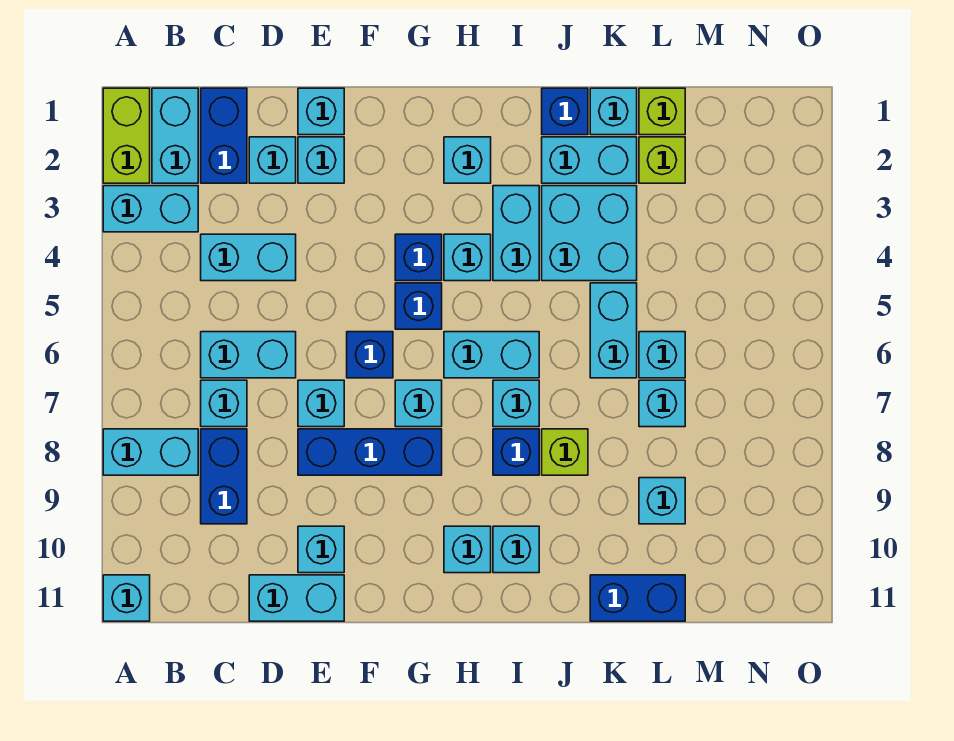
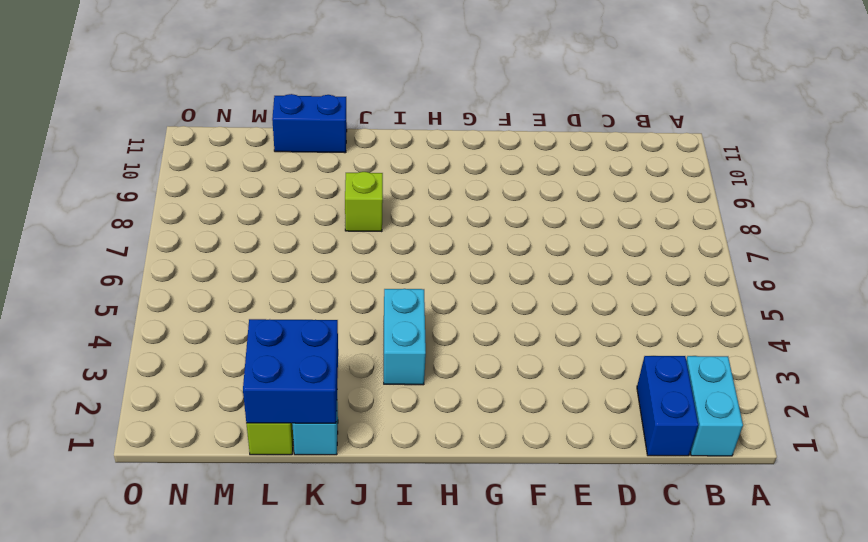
blue brick K1:L2 level 2 -> none
none -> lime brick A1:A2 level 1
none -> cyan brick A3:B3 level 1
none -> cyan brick A8:B8 level 1
none -> cyan brick A11 level 1

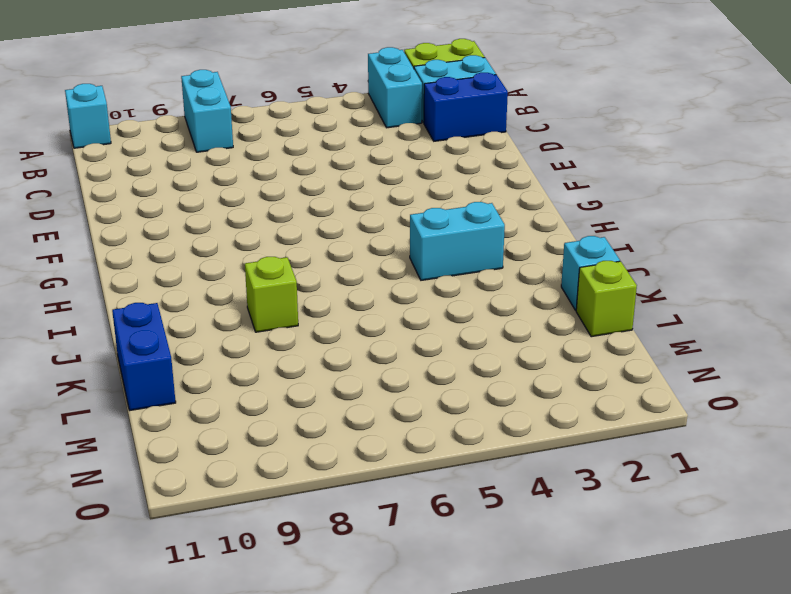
none -> cyan brick C4:D4 level 1
none -> cyan brick C6:D6 level 1
none -> cyan brick C7 level 1
none -> blue brick C8:C9 level 1

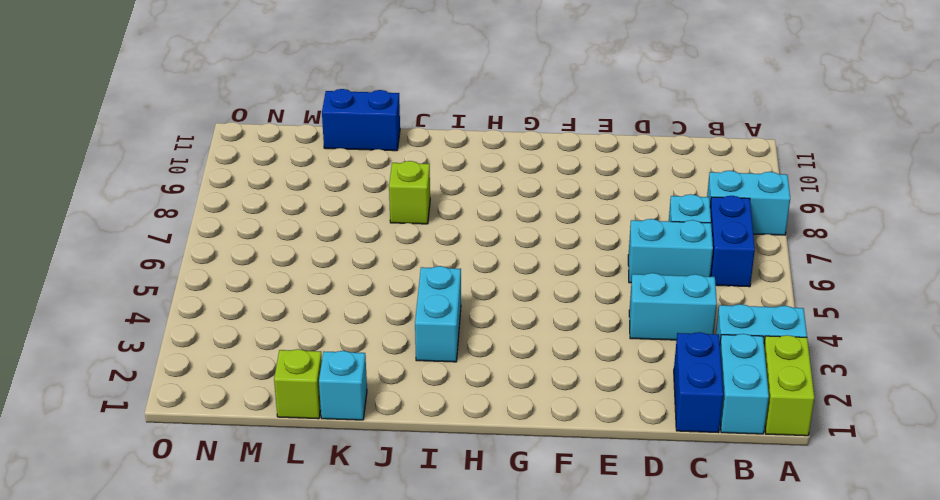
blue brick B6:B7 level 1 -> blue brick C8:C9 level 1
none -> cyan brick A11 level 1
none -> cyan brick D2 level 1
none -> cyan brick D11:E11 level 1
none -> cyan brick E1 level 1

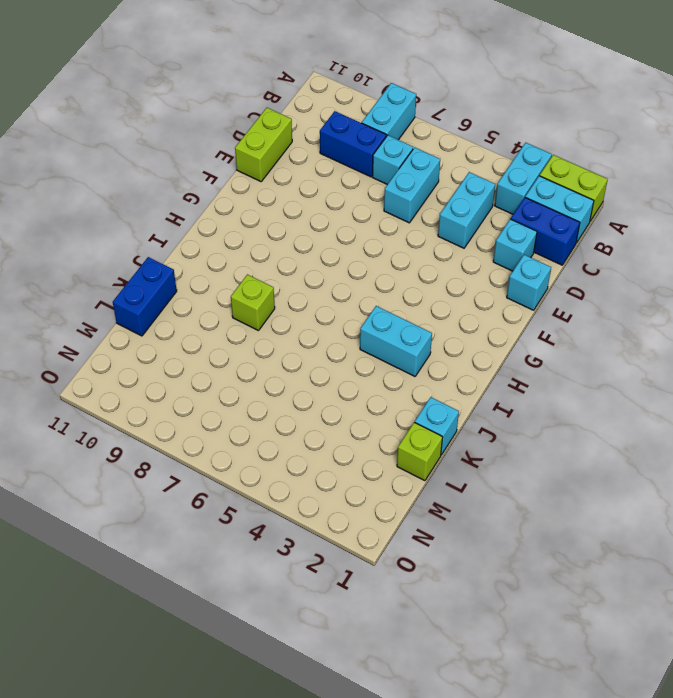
lime brick D11:E11 level 1 -> cyan brick D11:E11 level 1
none -> cyan brick A11 level 1
none -> cyan brick E2 level 1
none -> cyan brick E7 level 1
none -> blue brick E8:G8 level 1

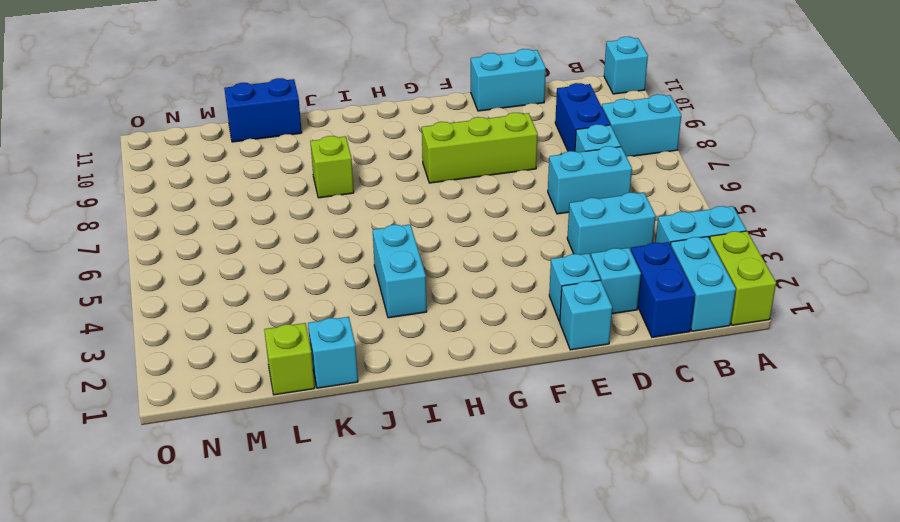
lime brick E8:G8 level 1 -> blue brick E8:G8 level 1
none -> cyan brick E7 level 1
none -> cyan brick E10 level 1
none -> blue brick F6 level 1
none -> blue brick G4 level 1

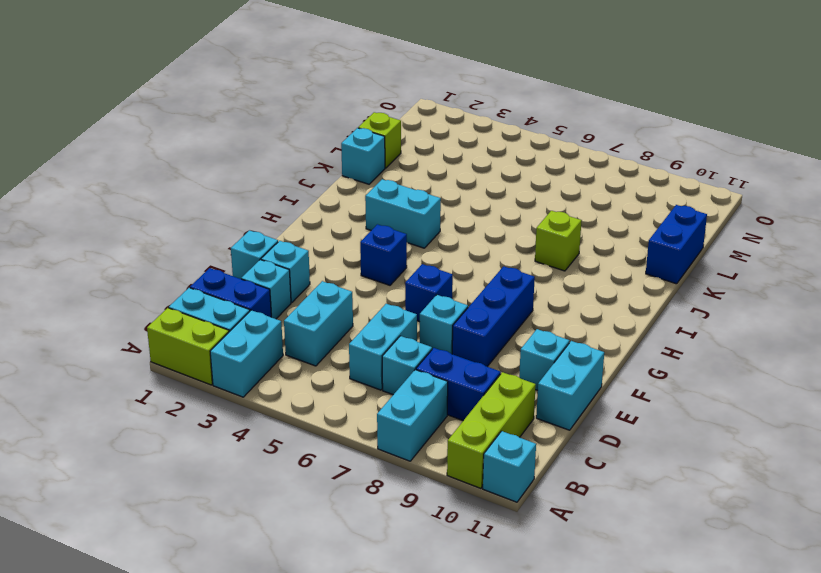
lime brick A10:C10 level 1 -> none
none -> blue brick G5 level 1
none -> cyan brick G7 level 1
none -> cyan brick H2 level 1
none -> cyan brick H4 level 1

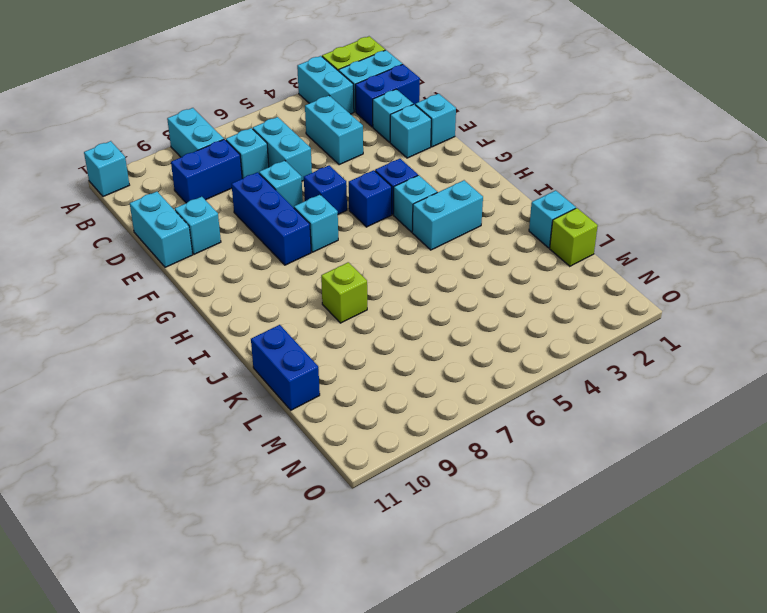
none -> cyan brick H2 level 1
none -> cyan brick H6:I6 level 1
none -> cyan brick H10 level 1
none -> cyan brick I7 level 1

